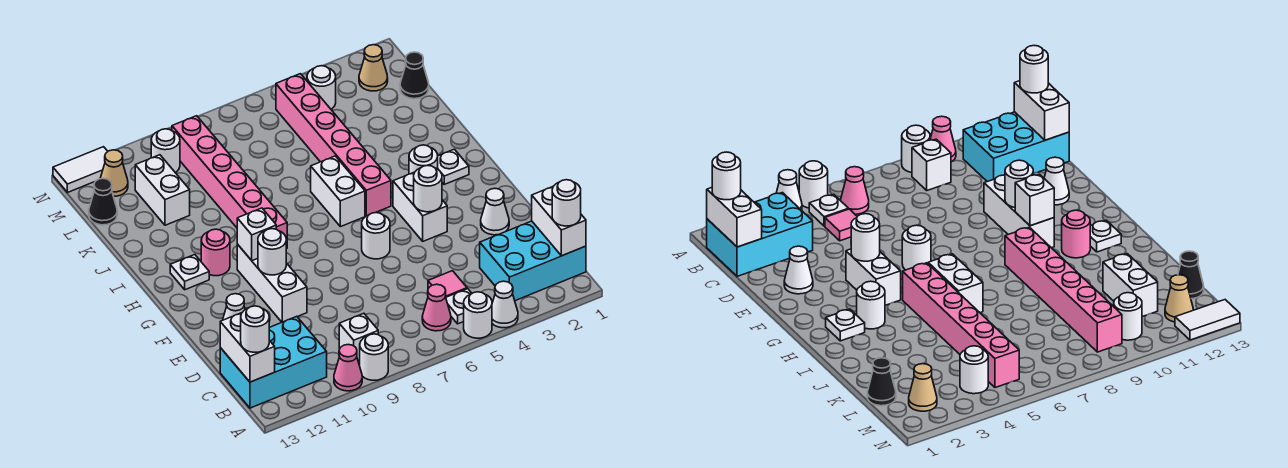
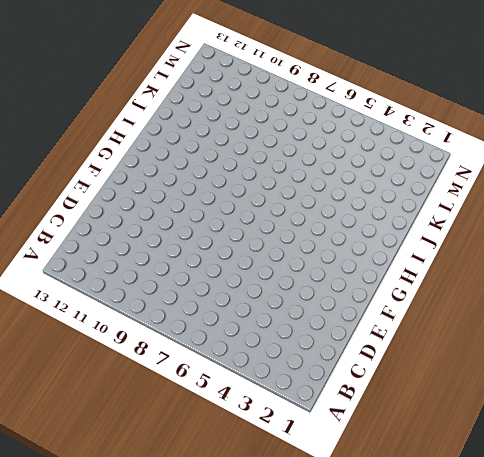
none -> white cone A4 level 1
none -> white round brick A5 level 1
none -> white round brick A9 level 1
none -> pink cone A10 level 1

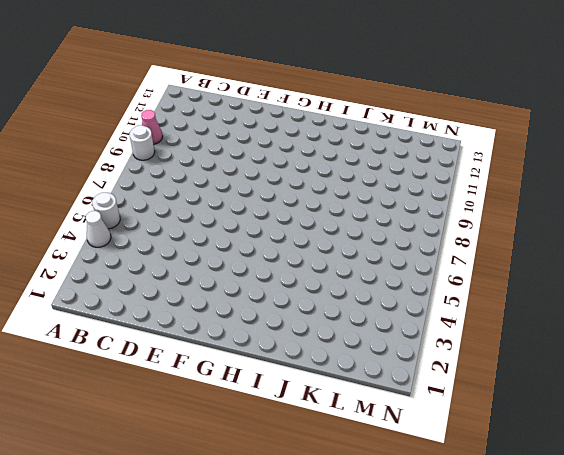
none -> cyan brick B1:C3 level 1
none -> white plate B5 level 1
none -> pink cone B6 level 1
none -> white brick B9 level 1

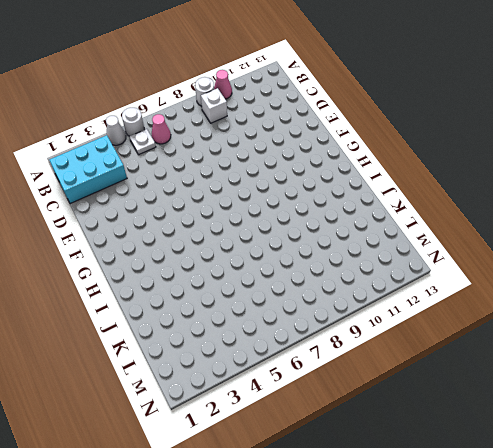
none -> cyan brick B11:C13 level 1
none -> pink tile C5 level 1
none -> white cone E2 level 1
none -> white brick E10:G10 level 1

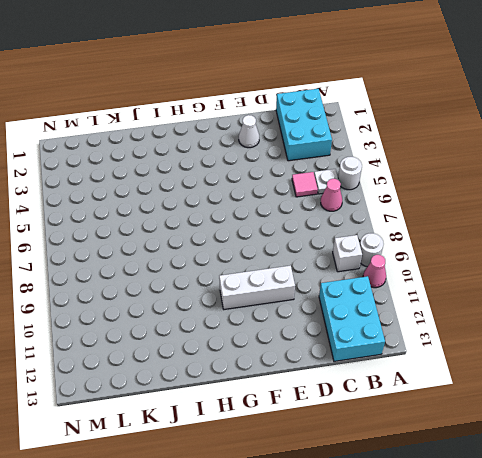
none -> white cone A4 level 1
none -> white cone E12 level 1
none -> white brick F4:G4 level 1
none -> white round brick F6 level 1

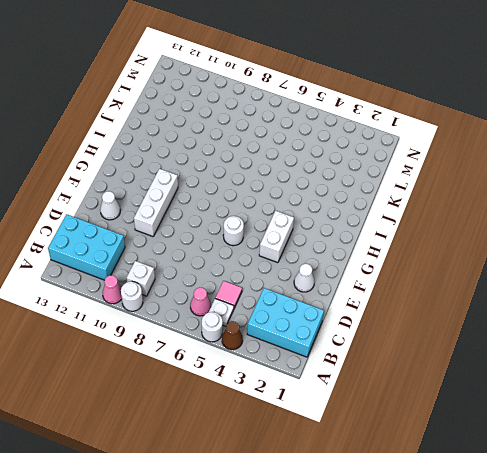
brown cone A4 level 1 -> white cone A4 level 1
none -> white plate H2 level 1
none -> white round brick H3 level 1
none -> pink brick H5:M5 level 1
none -> white brick H6:I6 level 1

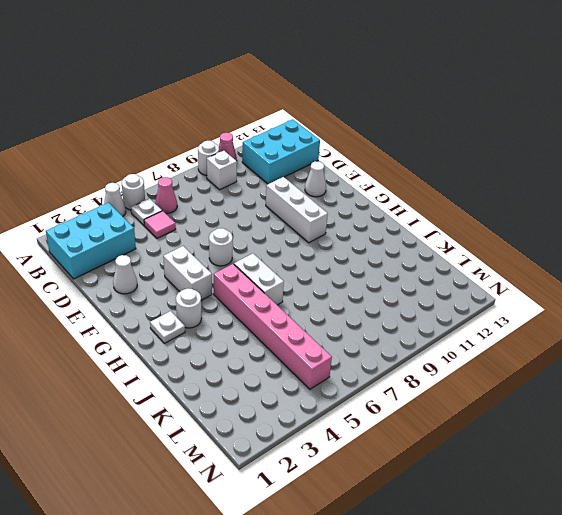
none -> pink brick H9:M9 level 1
none -> pink round brick H11 level 1
none -> white plate H12 level 1
none -> white brick K11:L11 level 1

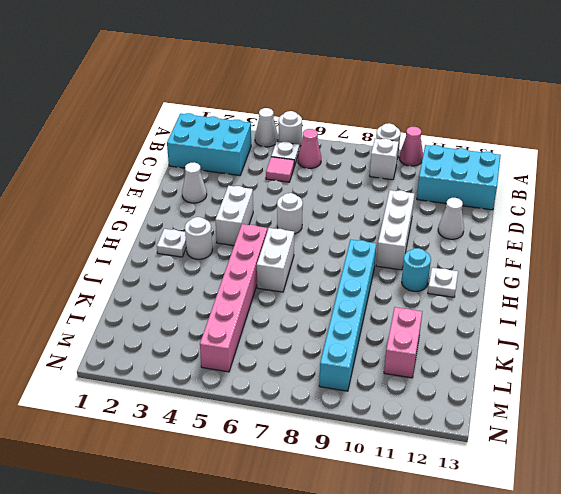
cyan brick H9:M9 level 1 -> pink brick H9:M9 level 1
cyan round brick H11 level 1 -> pink round brick H11 level 1
pink brick K11:L11 level 1 -> white brick K11:L11 level 1
none -> black cone L1 level 1
none -> black cone L13 level 1
none -> tan cone M2 level 1
none -> white round brick M4 level 1

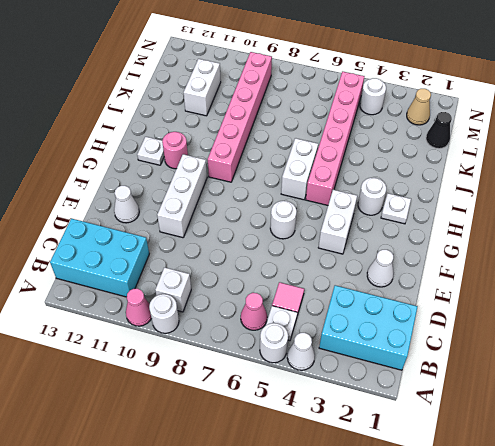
none -> black cone L13 level 1
none -> white round brick M10 level 1
none -> tan cone M12 level 1
none -> white tile N12:N13 level 1

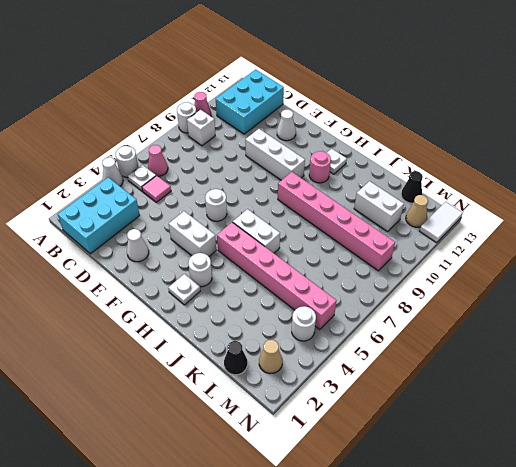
none -> white round brick M10 level 1
none -> white brick B1:C1 level 2
none -> white brick B13:C13 level 2
none -> white round brick F4 level 2

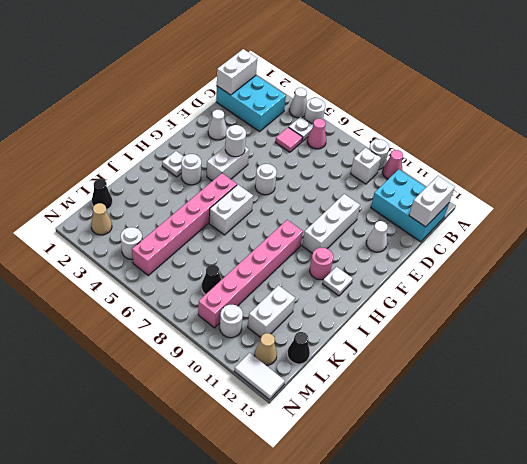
black cone L8 level 1 -> none
none -> white round brick F10 level 2
none -> white brick G10 level 2
none -> white round brick B1 level 3
none -> white round brick B13 level 3

